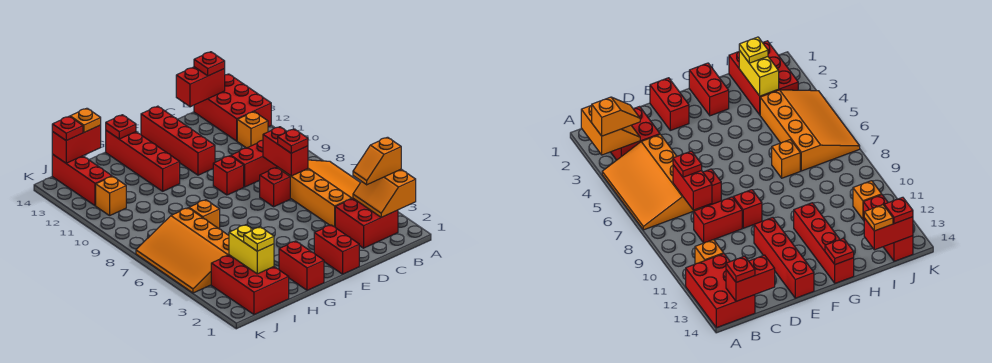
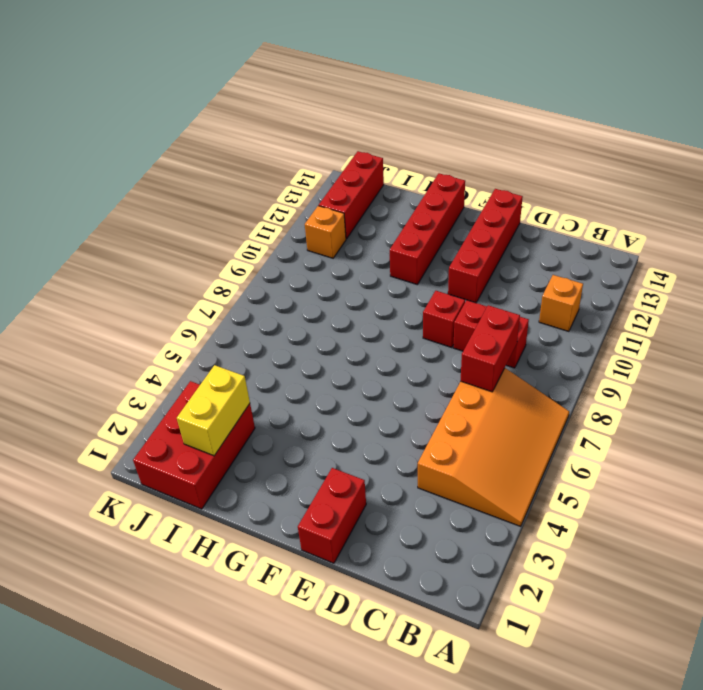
none -> red brick A12:B14 level 1
none -> red brick B2:C3 level 1
none -> red brick D7 level 1

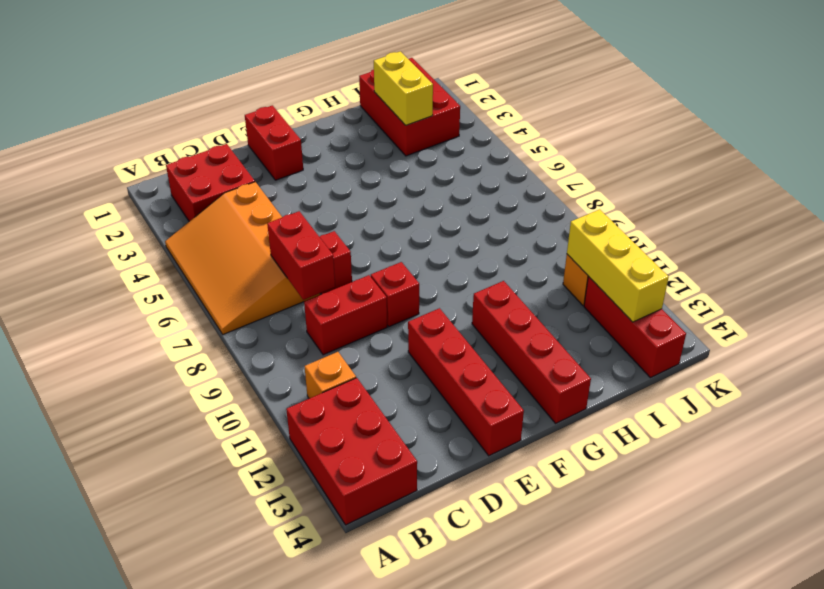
yellow brick J11:J13 level 2 -> none
none -> red brick G1:G2 level 1
none -> orange brick H7 level 1
none -> orange slope I4:K7 level 1 top I

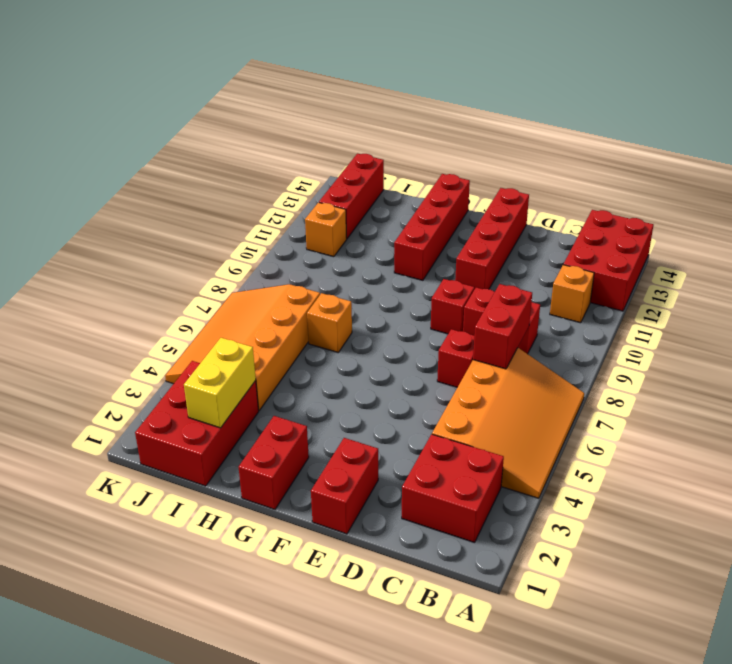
none -> orange slope A2:B3 level 2 top A
none -> red brick B14:C14 level 2
none -> red plate G14 level 2

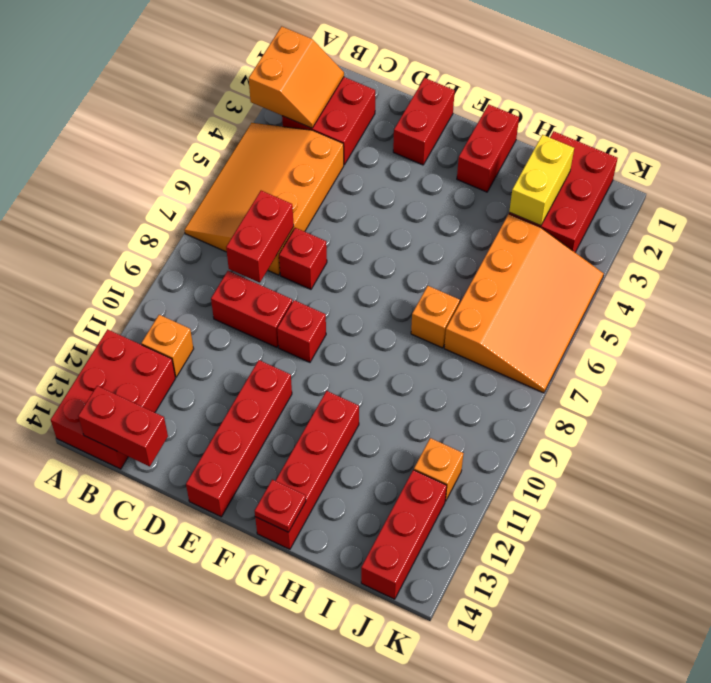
none -> red brick I14:J14 level 2
none -> orange slope A3:B3 level 3 top A
none -> red plate B14 level 3

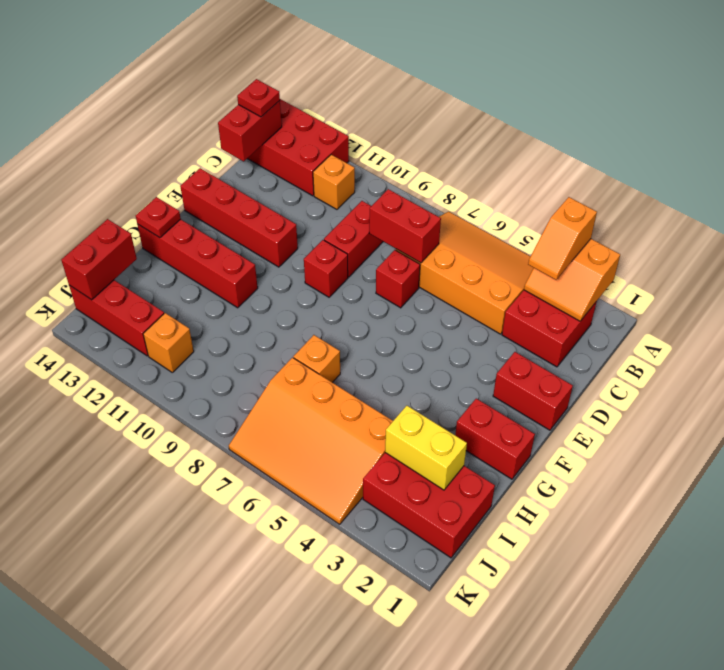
none -> red plate C7 level 3
none -> yellow plate I2 level 3
none -> orange plate I14 level 3

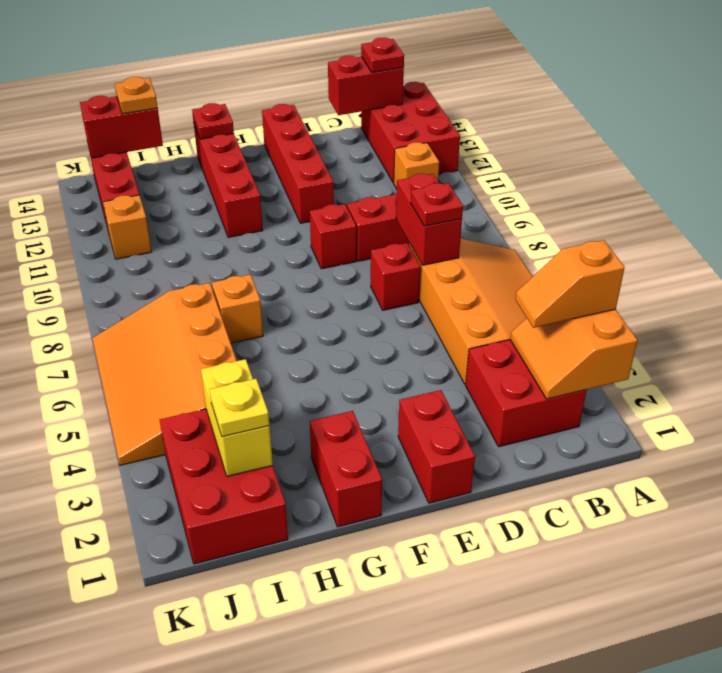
none -> red plate J14 level 3

